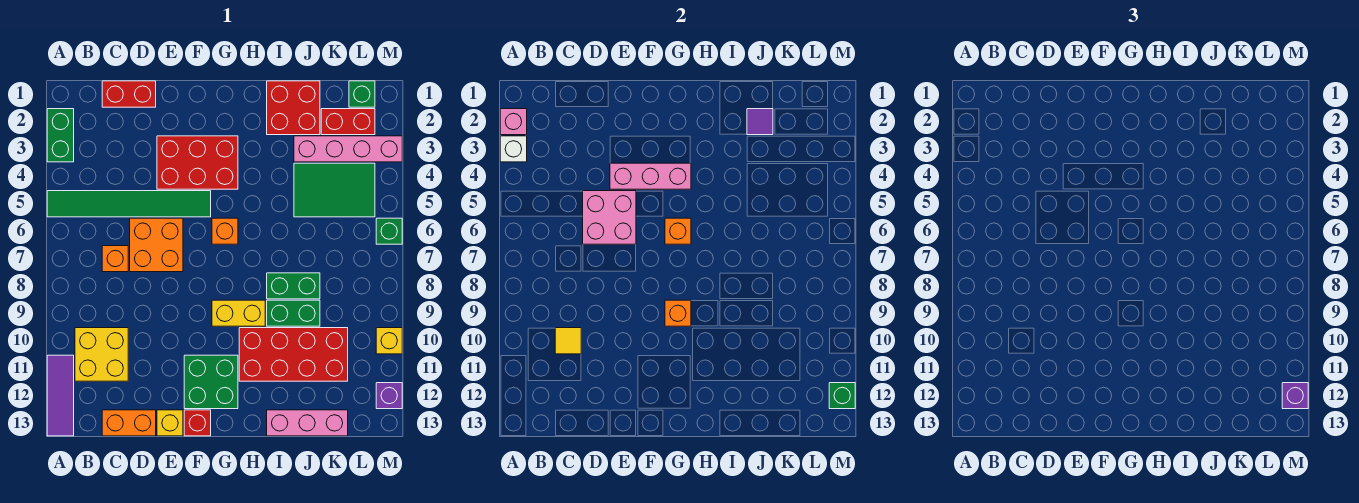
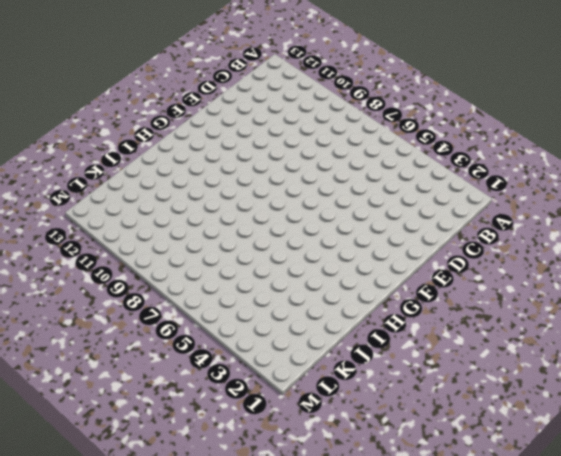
none -> green brick A2:A3 level 1
none -> green tile A5:F5 level 1
none -> purple tile A11:A13 level 1
none -> yellow brick B10:C11 level 1

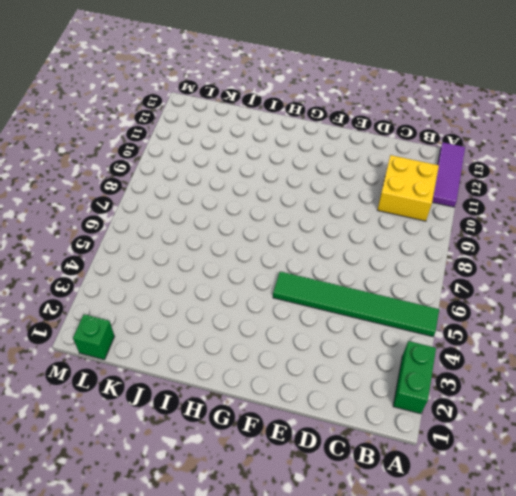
none -> red brick C1:D1 level 1
none -> orange brick C7 level 1
none -> orange brick C13:D13 level 1
none -> orange brick D6:E7 level 1

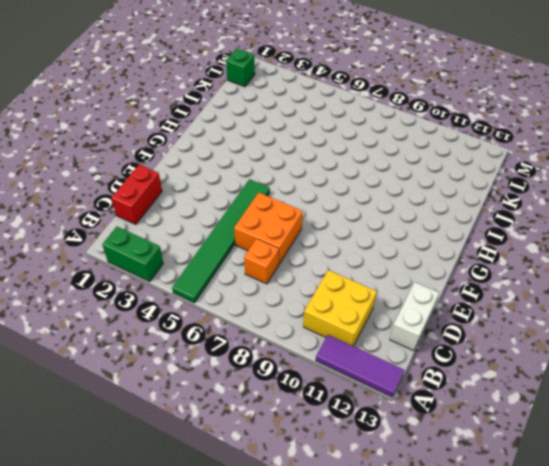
white brick C13:D13 level 1 -> orange brick C13:D13 level 1
none -> red brick E3:G4 level 1
none -> yellow brick E13 level 1
none -> green brick F11:G12 level 1
none -> red brick F13 level 1

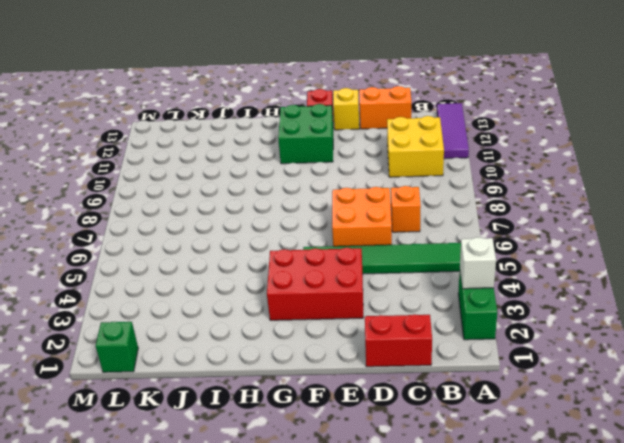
none -> orange brick G6 level 1
none -> yellow brick G9:H9 level 1
none -> red brick H10:K11 level 1
none -> red brick I1:J2 level 1

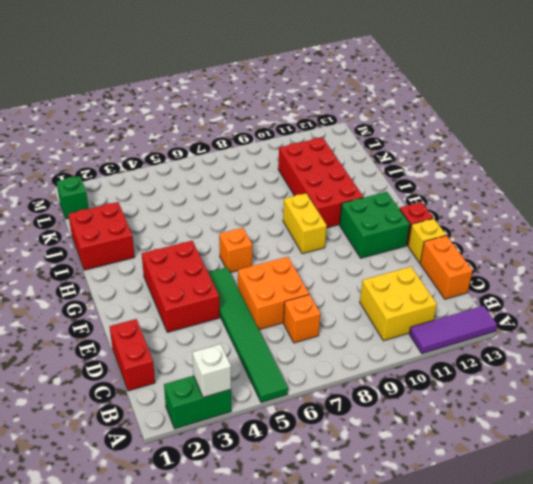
none -> green brick I8:J8 level 1
none -> green brick I9:J9 level 1
none -> pink brick I13:K13 level 1
none -> pink brick J3:M3 level 1

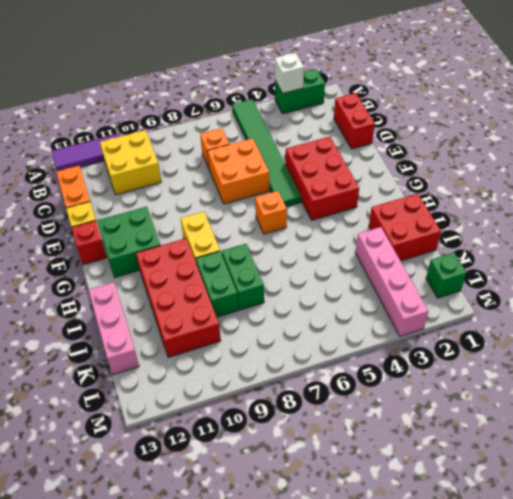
none -> green tile J4:L5 level 1
none -> red brick K2:L2 level 1
none -> green brick M6 level 1
none -> yellow brick M10 level 1

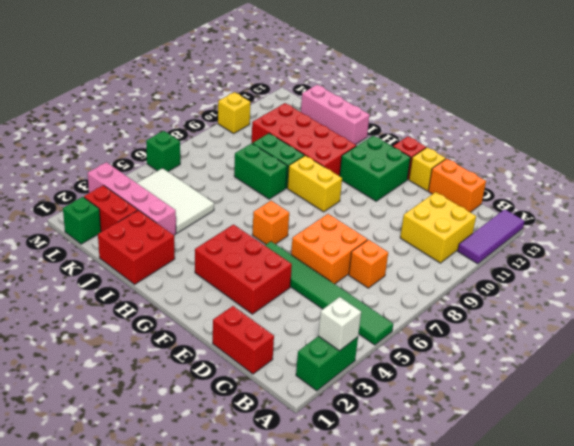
white tile J4:L5 level 1 -> green tile J4:L5 level 1
none -> purple brick M12 level 1
none -> pink brick A2 level 2
none -> yellow tile C10 level 2
none -> pink brick D5:E6 level 2

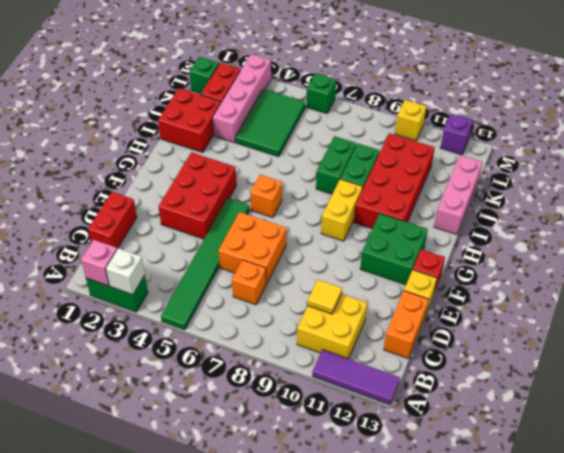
none -> pink brick D5:E6 level 2
none -> pink brick E4:G4 level 2
none -> orange brick G6 level 2
none -> orange brick G9 level 2

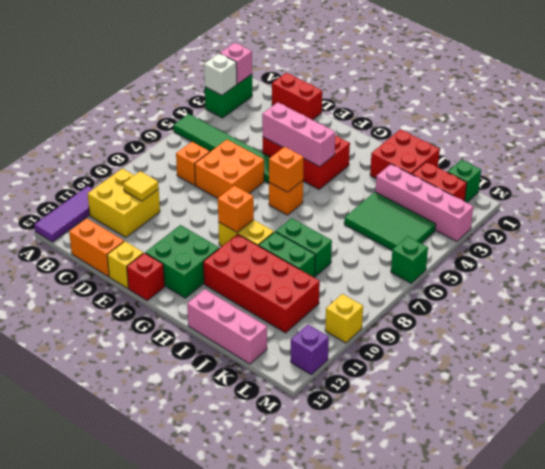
none -> pink brick D5:E6 level 2
none -> purple tile J2 level 2
none -> green brick M12 level 2
none -> purple brick M12 level 3

